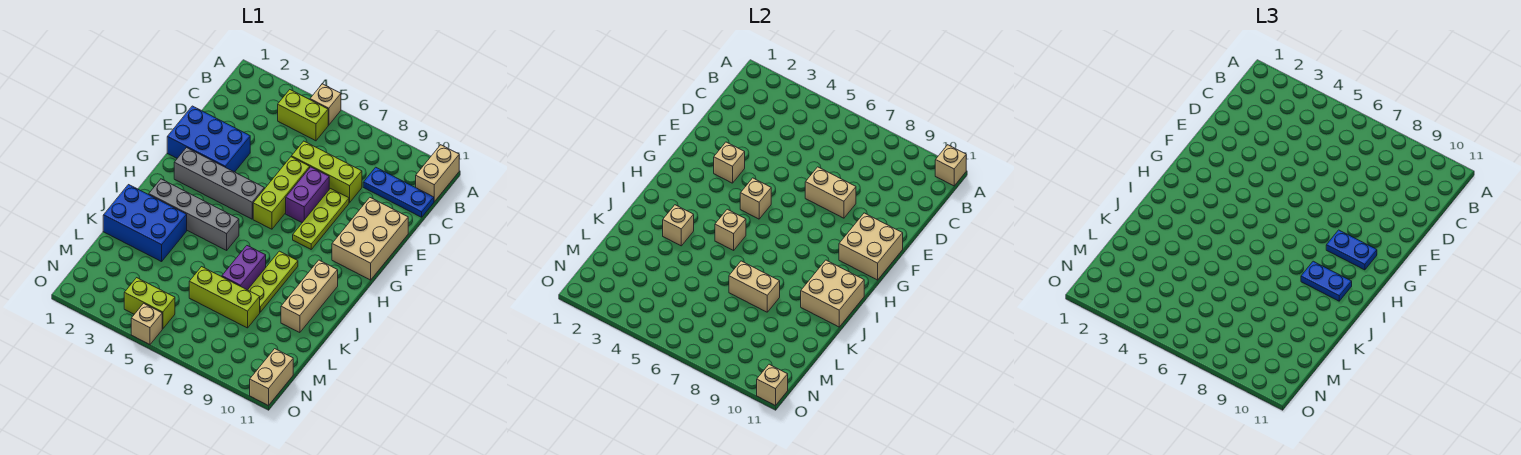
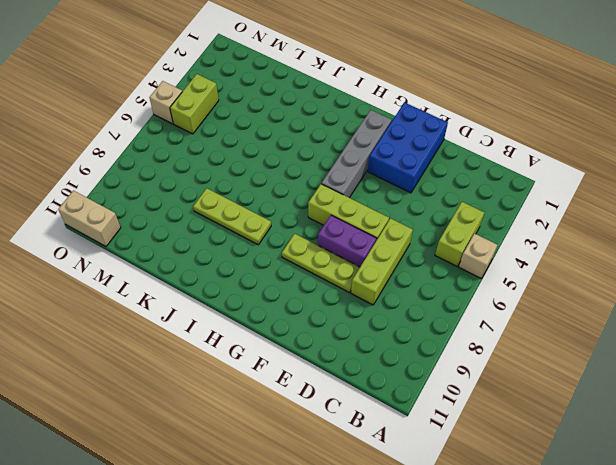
none -> tan brick A11:B11 level 1
none -> blue plate C9:C11 level 1
none -> tan brick E10:G11 level 1
none -> grey brick I2:I5 level 1

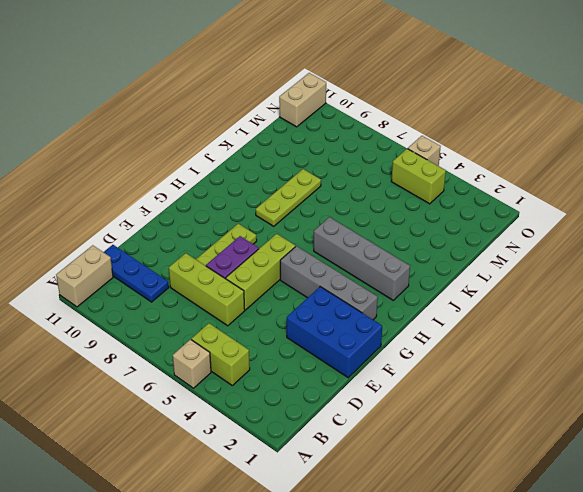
none -> tan brick E10:G11 level 1
none -> tan brick I10:K10 level 1
none -> blue brick J1:K3 level 1
none -> purple brick J7:K7 level 1

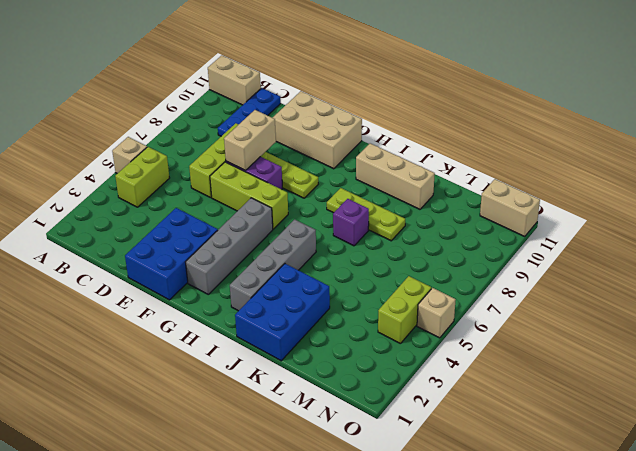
purple brick J7 level 1 -> purple brick J7:K7 level 1
none -> lime brick L6:L8 level 1
none -> tan brick A11 level 2
none -> tan brick F3 level 2
none -> tan brick F10:G11 level 2

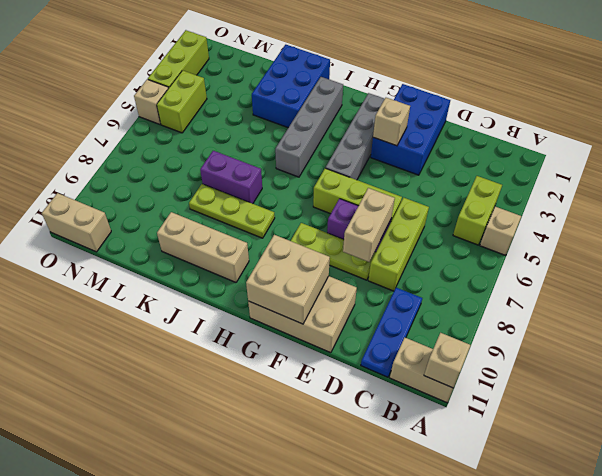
lime brick O2:O4 level 1 -> lime brick L6:L8 level 1
none -> tan brick G5 level 2
none -> tan brick I5 level 2
none -> tan brick I10:J11 level 2
none -> tan brick J3 level 2

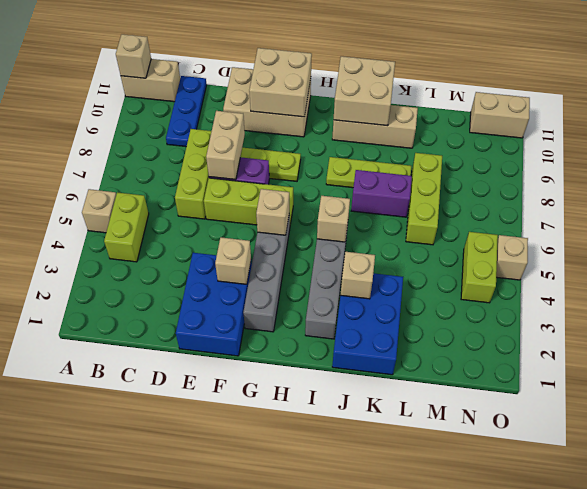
none -> tan brick K7:K8 level 2
none -> tan brick O11 level 2
none -> blue plate G9:G10 level 3
none -> blue plate I9:I10 level 3

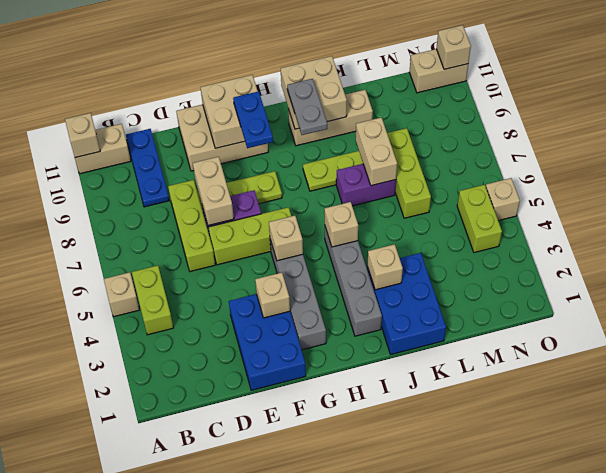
grey plate I9:I10 level 3 -> blue plate I9:I10 level 3

